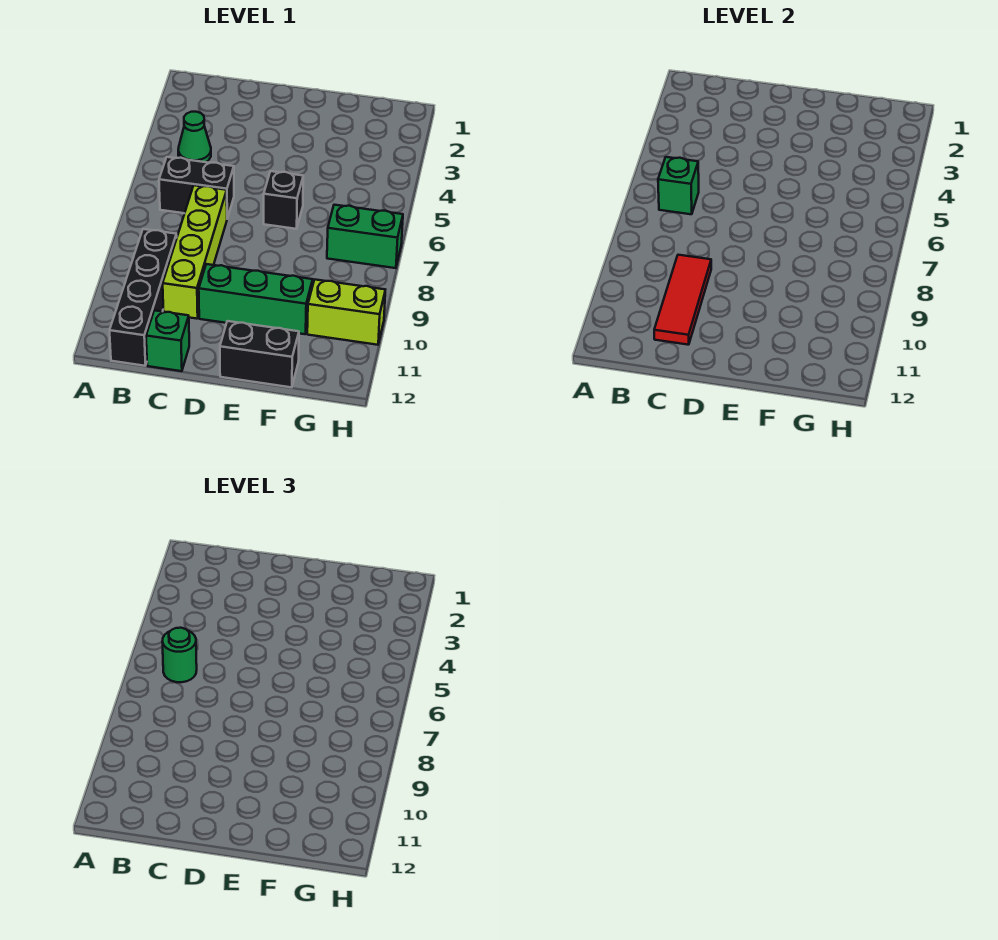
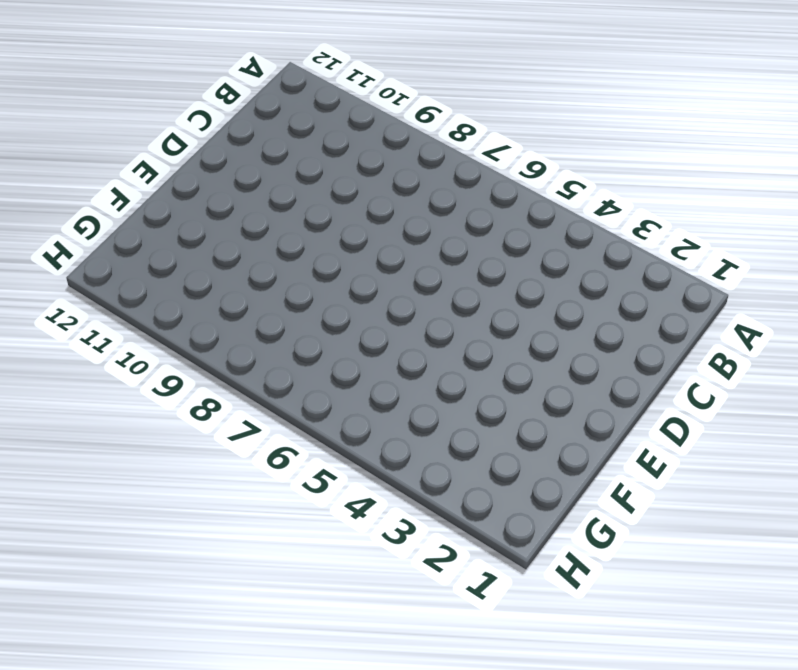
none -> green cone B4 level 1
none -> black brick B6:C6 level 1
none -> black brick B9:B12 level 1

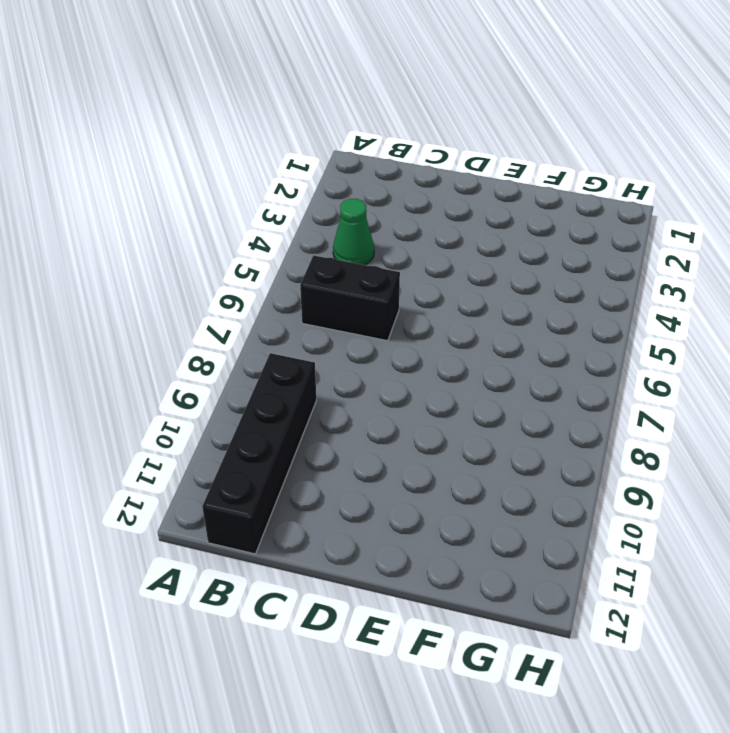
none -> lime brick C7:C10 level 1
none -> green brick C12 level 1
none -> green brick D10:F10 level 1

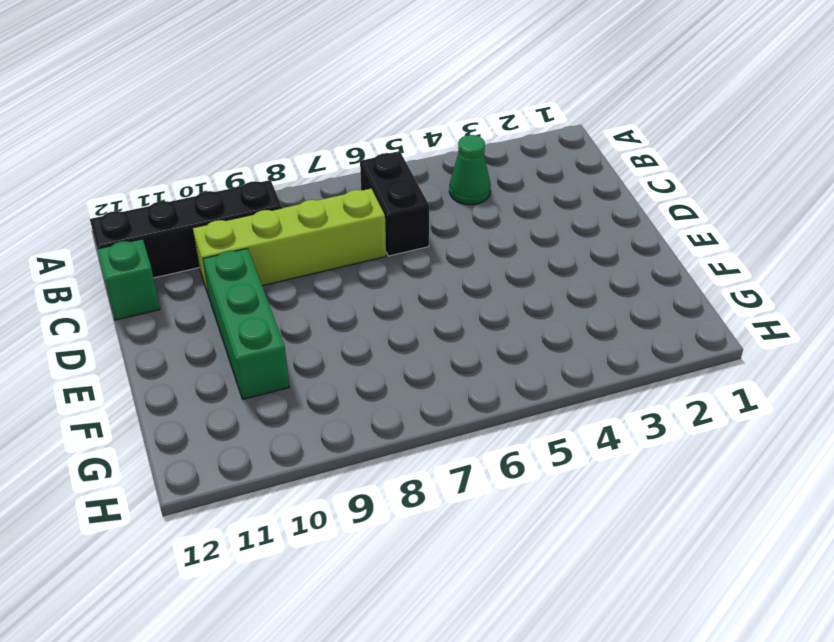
none -> black brick E6 level 1
none -> black brick E12:F12 level 1
none -> green brick G7:H7 level 1

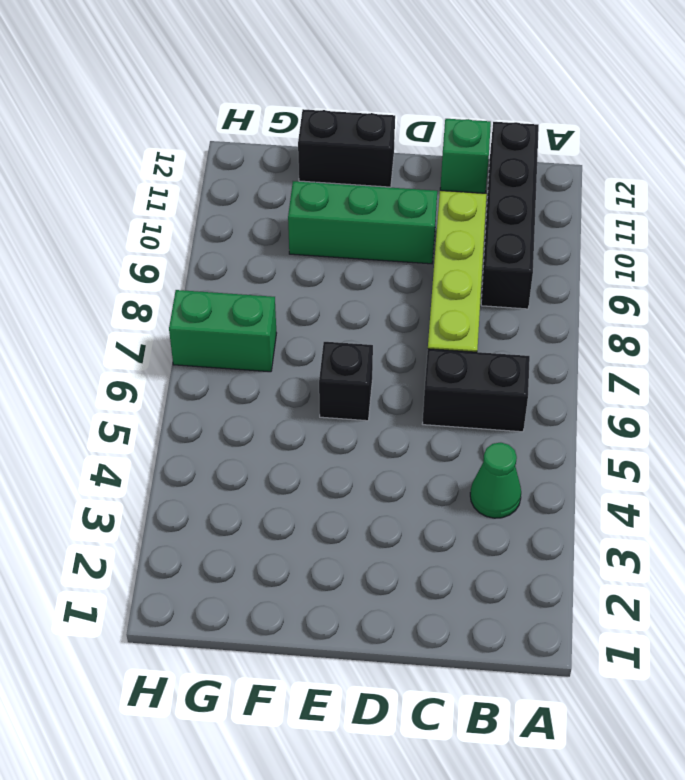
none -> lime brick G10:H10 level 1
none -> green brick B6 level 2
none -> red tile C9:C11 level 2

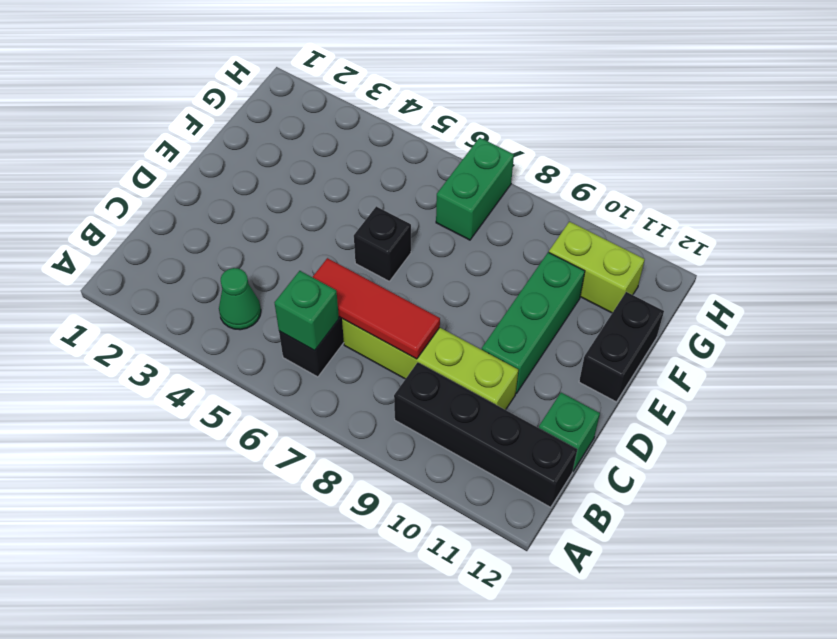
red tile C6:C8 level 2 -> red tile C9:C11 level 2
lime brick G10:G11 level 1 -> lime brick G10:H10 level 1
none -> green round brick B6 level 3

